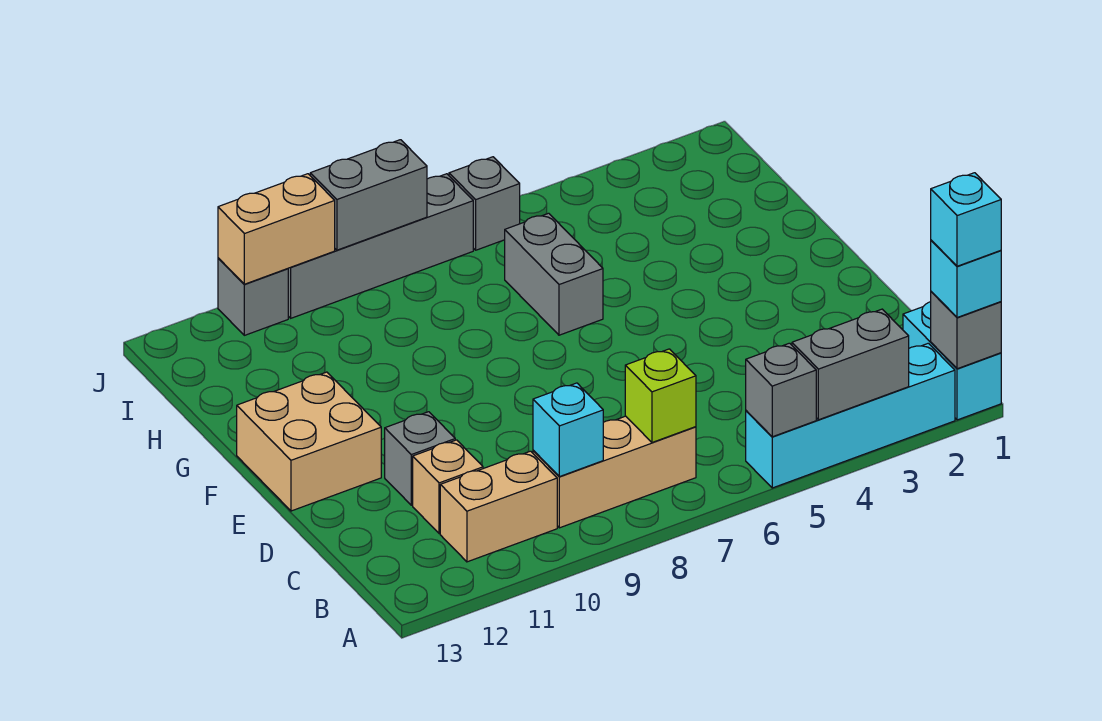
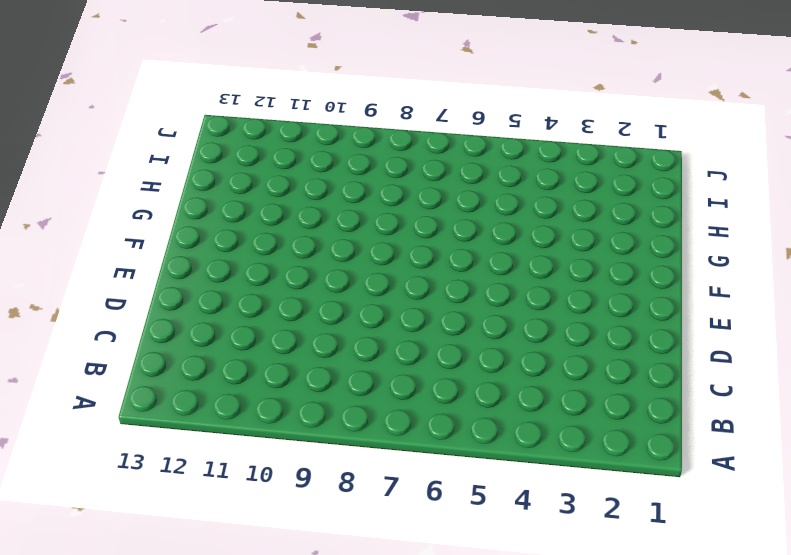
none -> cyan brick A1:B1 level 1
none -> cyan brick A2:A5 level 1
none -> tan brick B7:B9 level 1

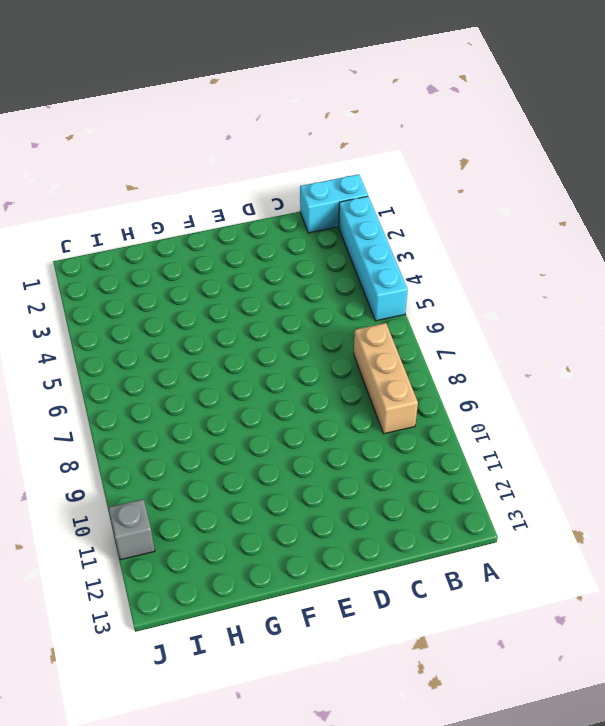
none -> tan brick B10:B11 level 1
none -> tan brick C11 level 1
none -> grey brick D11 level 1

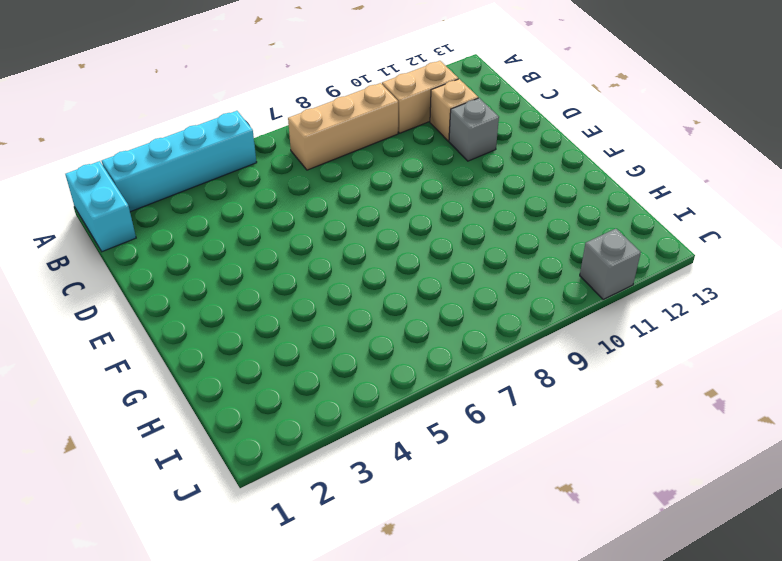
none -> tan brick E12:F13 level 1
none -> grey brick G6:H6 level 1
none -> grey brick J6 level 1

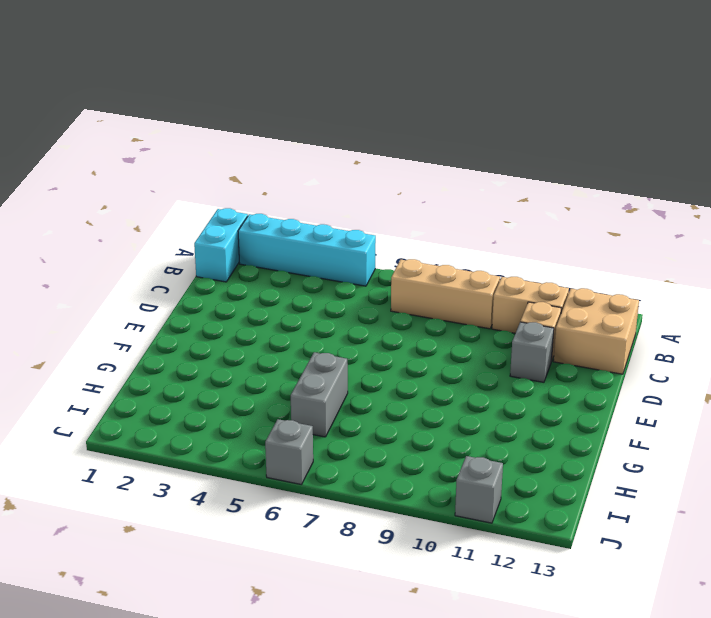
tan brick B12:C13 level 1 -> tan brick E12:F13 level 1
none -> grey brick J7:J10 level 1
none -> grey brick A1 level 2
none -> grey brick A3:A4 level 2

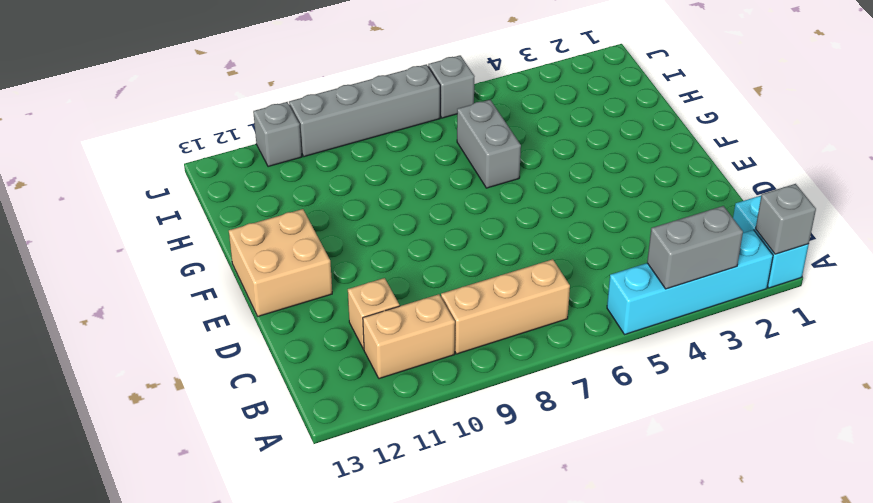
none -> grey brick D11 level 1
none -> grey brick A5 level 2
none -> lime brick B7 level 2

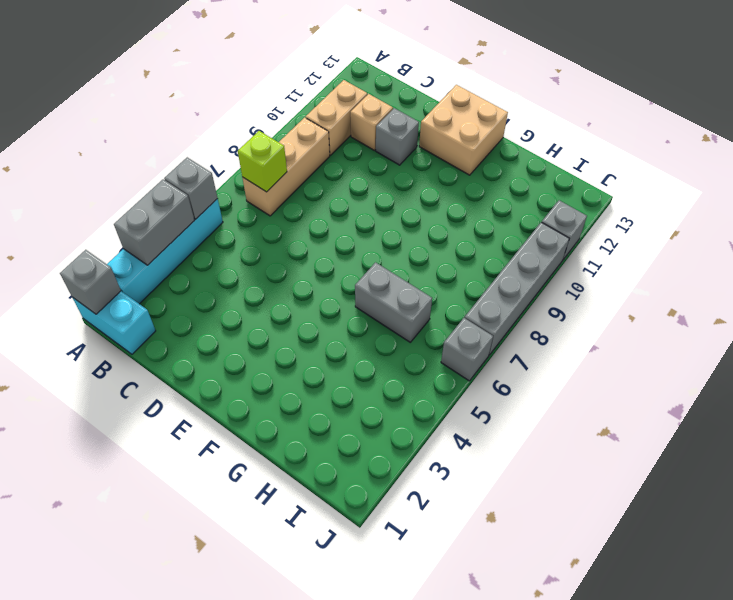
none -> cyan brick B9 level 2
none -> grey brick J8:J9 level 2
none -> tan brick J10:J11 level 2

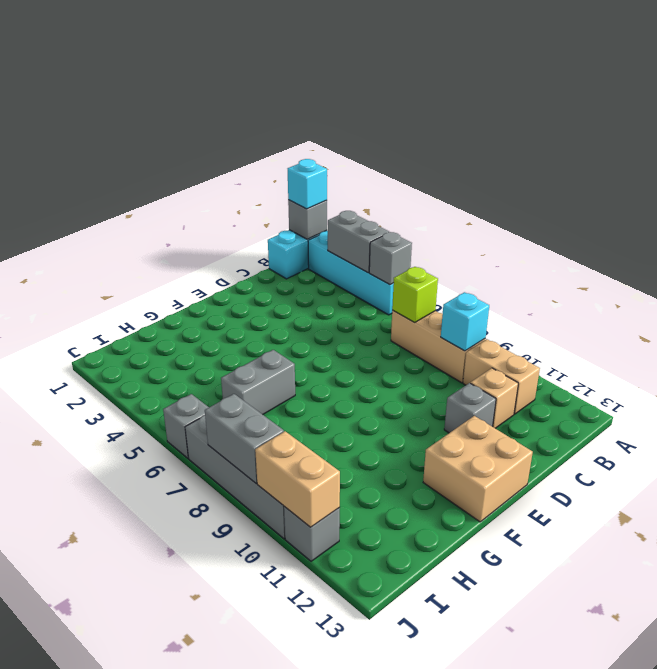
none -> cyan brick A1 level 4

